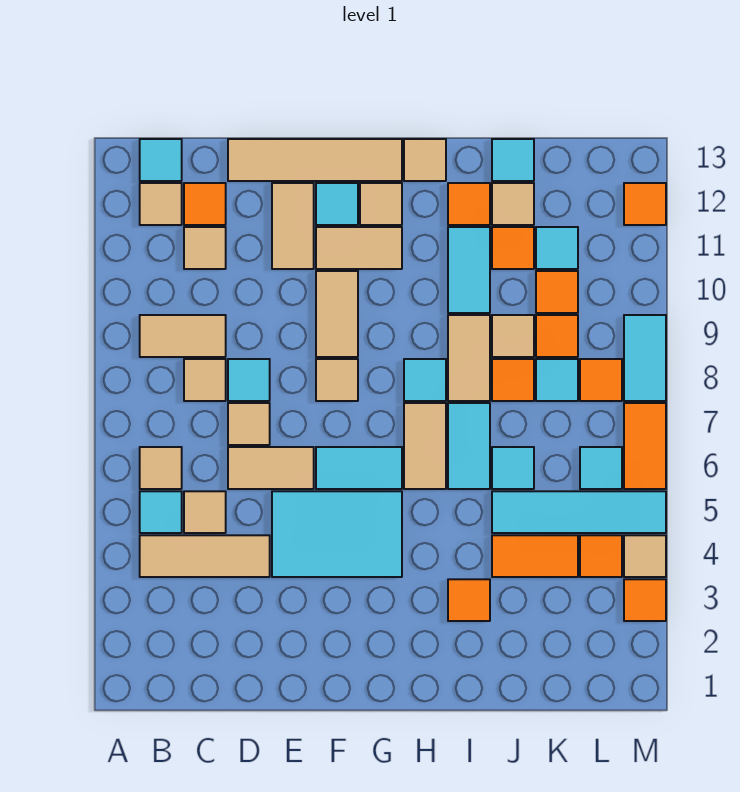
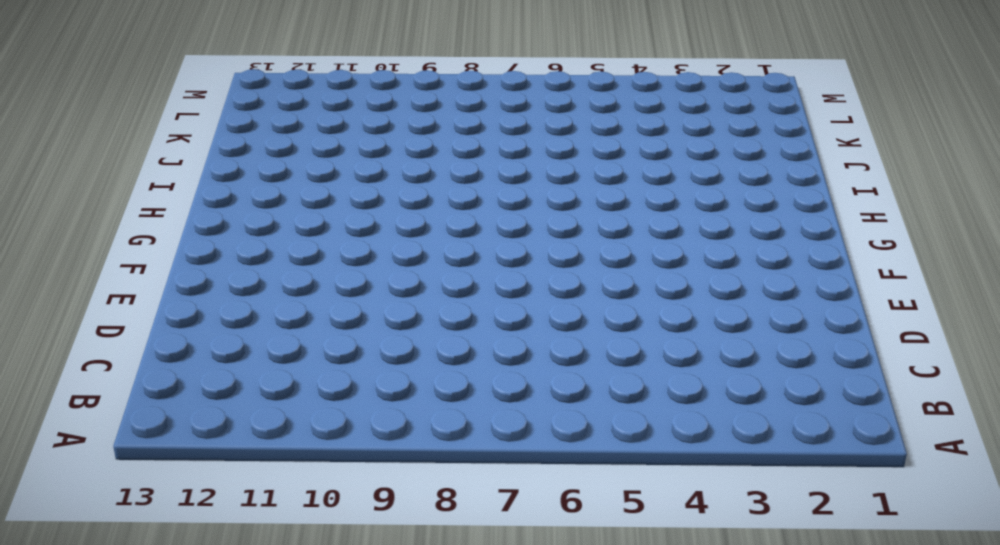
none -> tan tile B4:D4 level 1
none -> cyan tile B5 level 1
none -> tan tile B6 level 1
none -> tan tile B9:C9 level 1

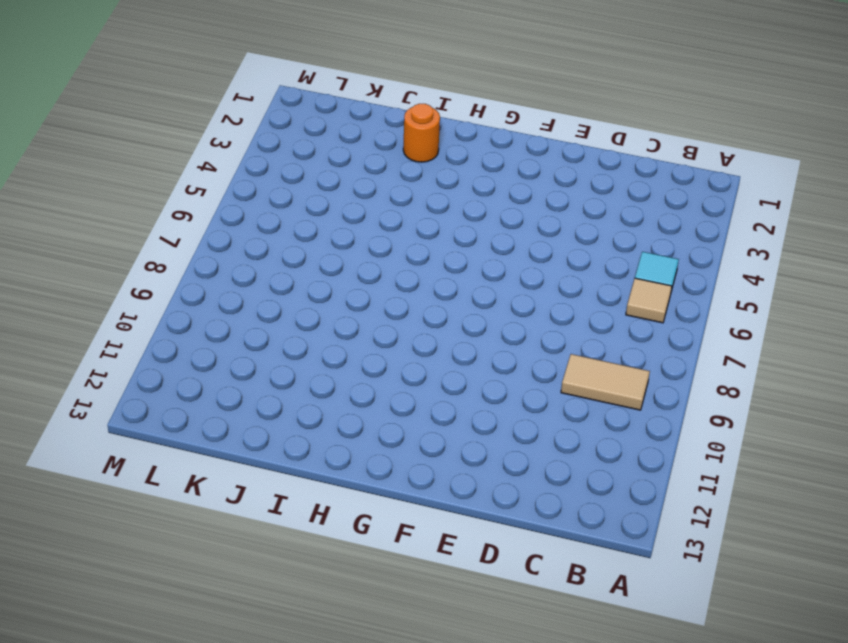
orange round brick I2 level 1 -> none
none -> tan tile B4:D4 level 1
none -> tan tile B12 level 1
none -> cyan tile B13 level 1
none -> tan tile C5 level 1

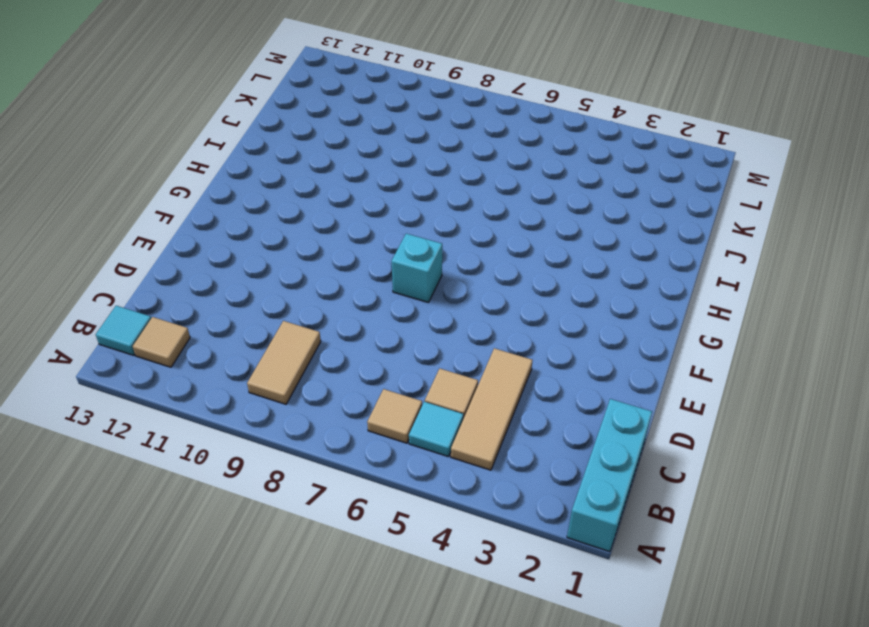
cyan brick A1:C1 level 1 -> none
cyan brick F7 level 1 -> none
none -> tan tile C8 level 1
none -> tan tile C11 level 1
none -> orange tile C12 level 1
none -> tan tile D6:E6 level 1

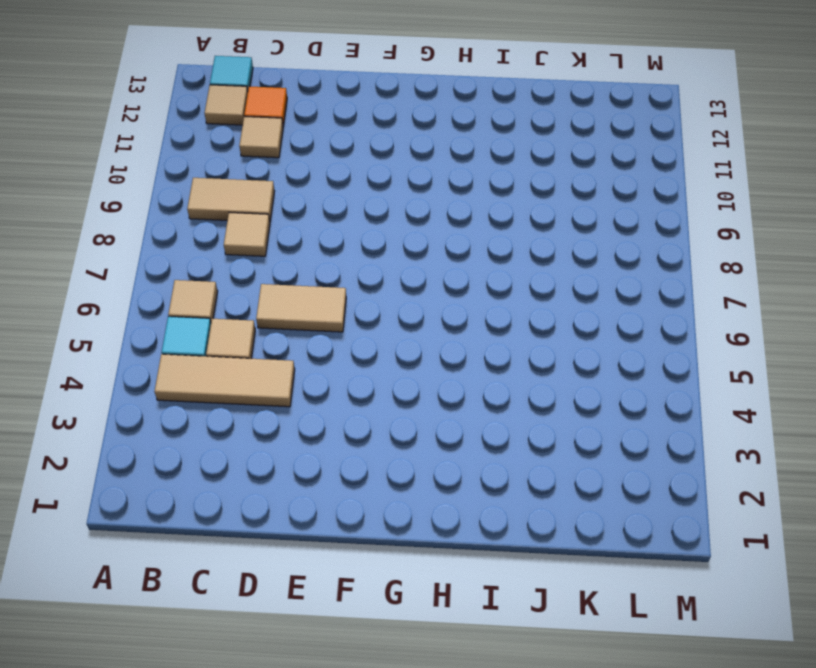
none -> tan tile D7 level 1
none -> cyan tile D8 level 1
none -> tan tile D13:G13 level 1
none -> cyan tile E4:G5 level 1

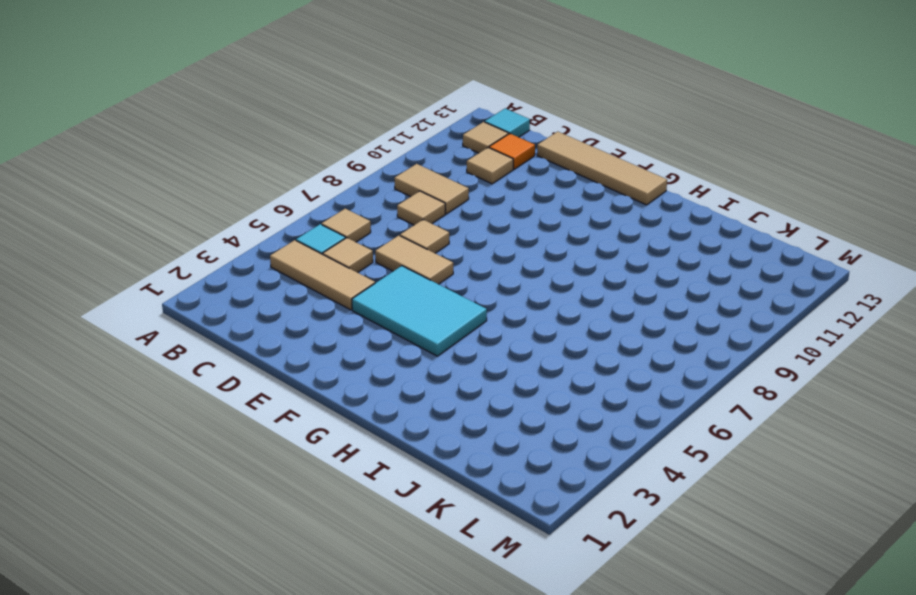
none -> cyan tile D8 level 1
none -> tan tile E11:E12 level 1
none -> cyan tile F6:G6 level 1
none -> tan tile F8 level 1

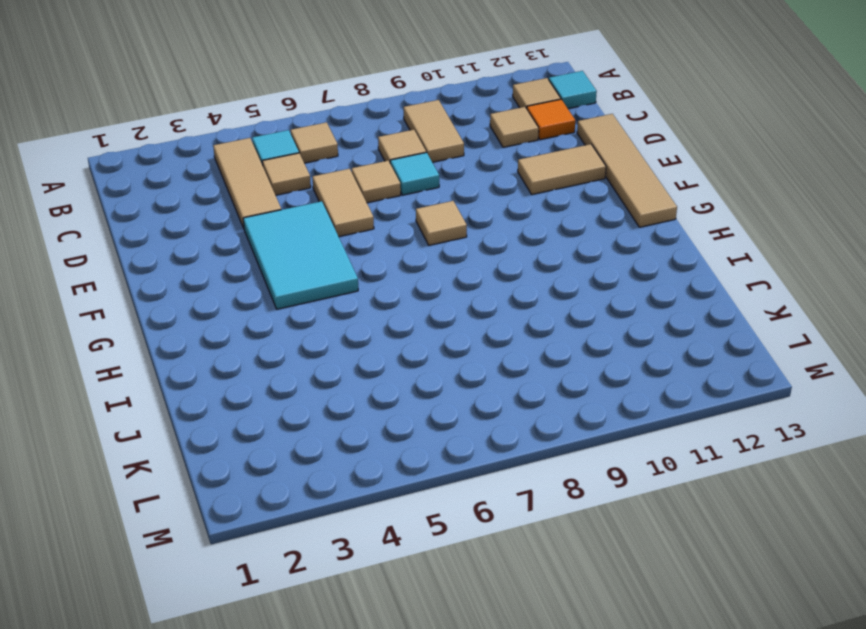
none -> cyan tile F6:G6 level 1
none -> tan tile F9:F10 level 1
none -> tan tile F11:G11 level 1
none -> cyan tile F12 level 1

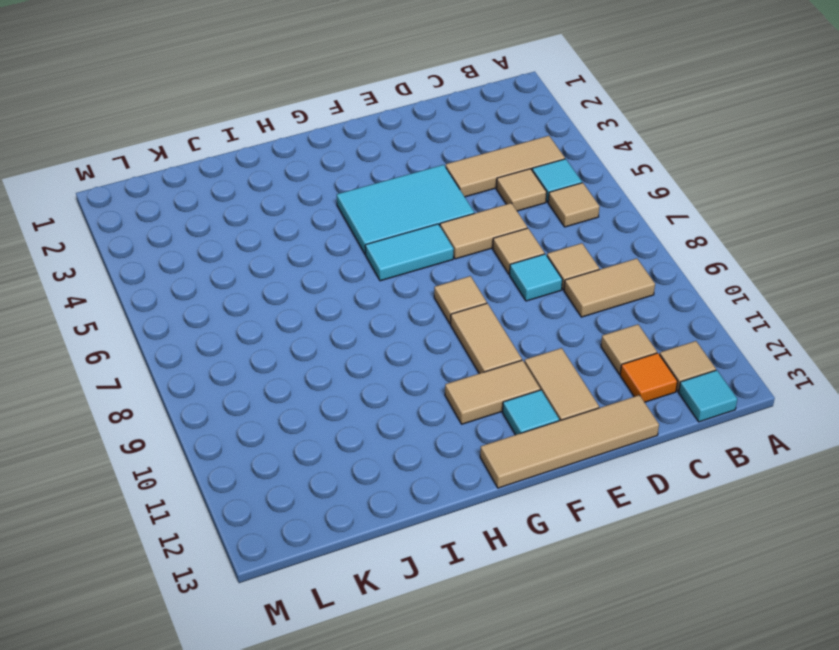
none -> tan tile G12 level 1
none -> tan tile H6:H7 level 1
none -> cyan tile H8 level 1
none -> tan tile H13 level 1

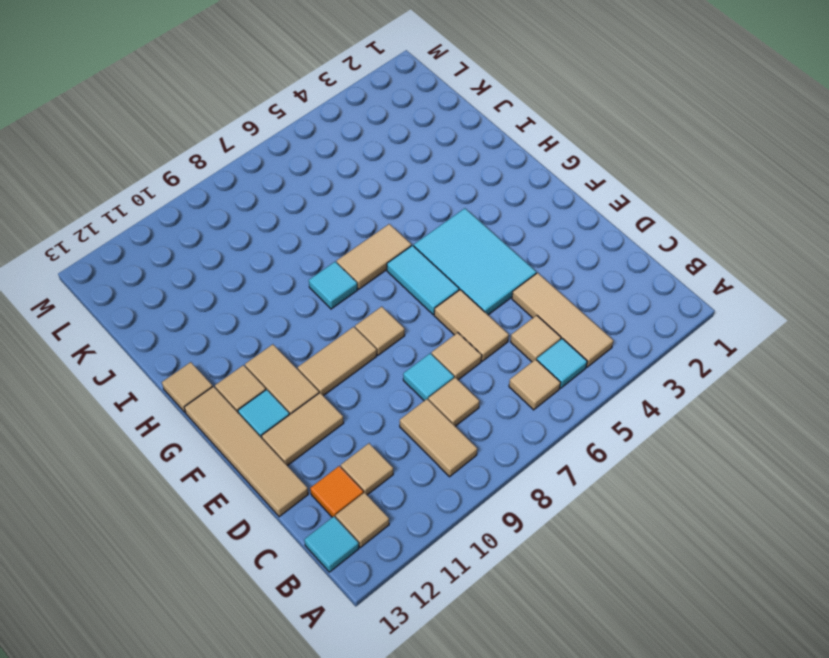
none -> orange tile I3 level 1
none -> cyan tile I6:I7 level 1
none -> tan tile I8:I9 level 1
none -> cyan tile I10:I11 level 1

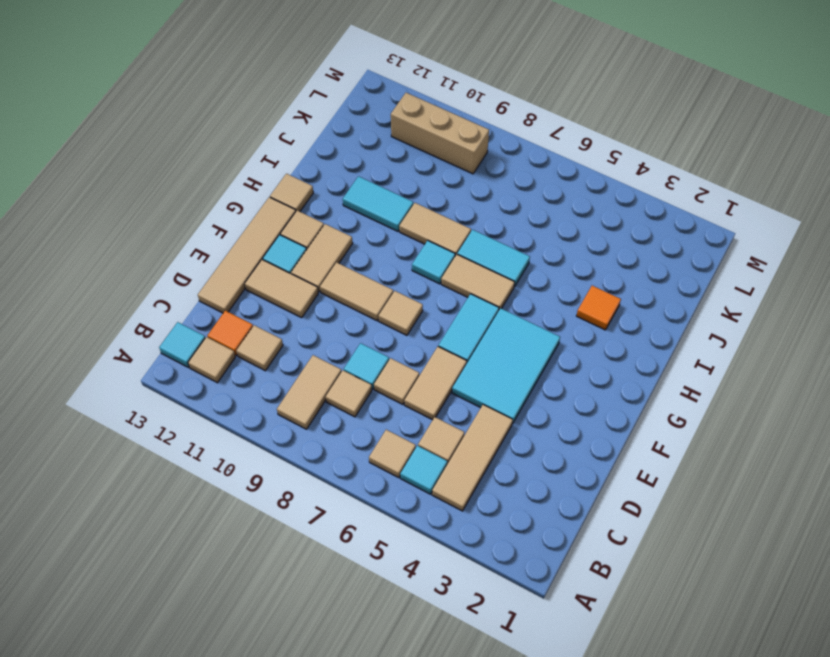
tan brick L9:L11 level 1 -> none
none -> orange tile I12 level 1
none -> orange tile J4:K4 level 1
none -> cyan tile J5:M5 level 1
none -> cyan tile J6 level 1

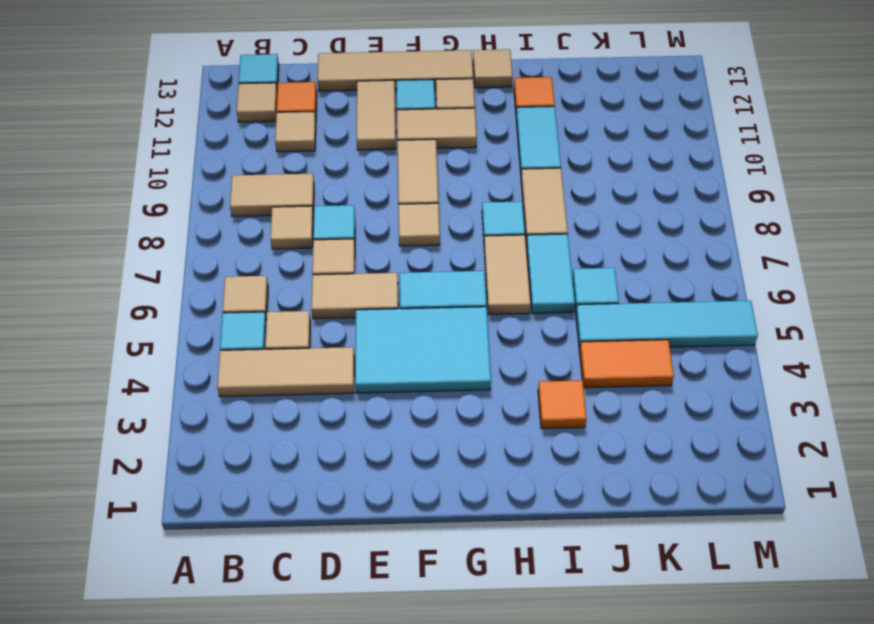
none -> orange tile J8 level 1
none -> tan tile J9 level 1
none -> orange tile J11 level 1
none -> tan tile J12 level 1

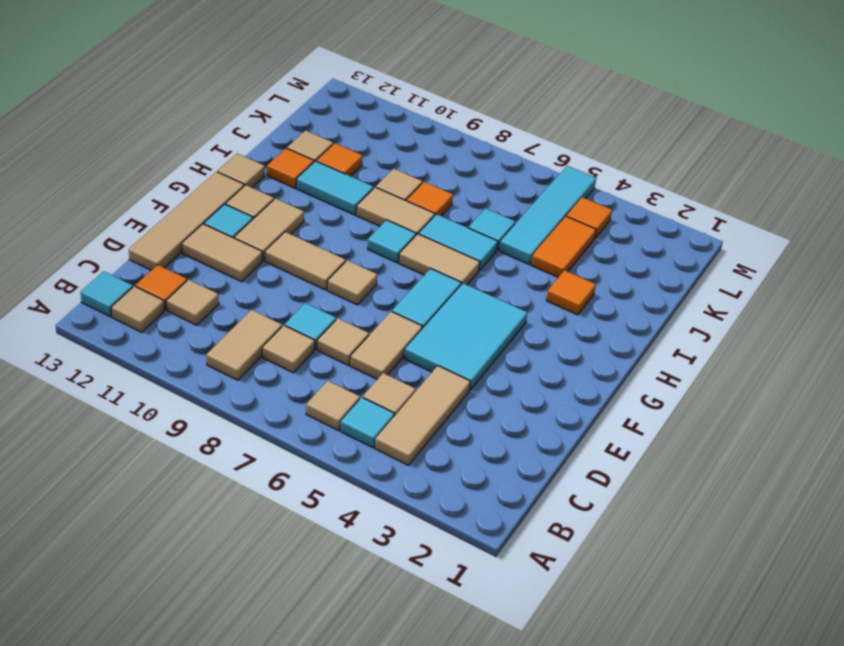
none -> cyan tile J13 level 1
none -> cyan tile K8 level 1
none -> orange tile K9 level 1
none -> orange tile K10 level 1

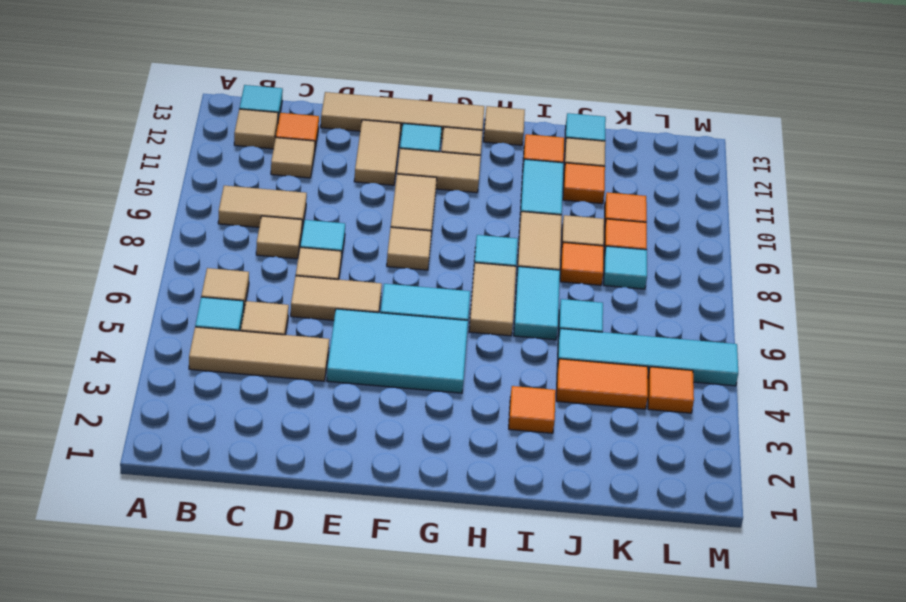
none -> cyan tile K11 level 1
none -> cyan tile L6 level 1
none -> orange tile L8 level 1
none -> orange tile M3 level 1

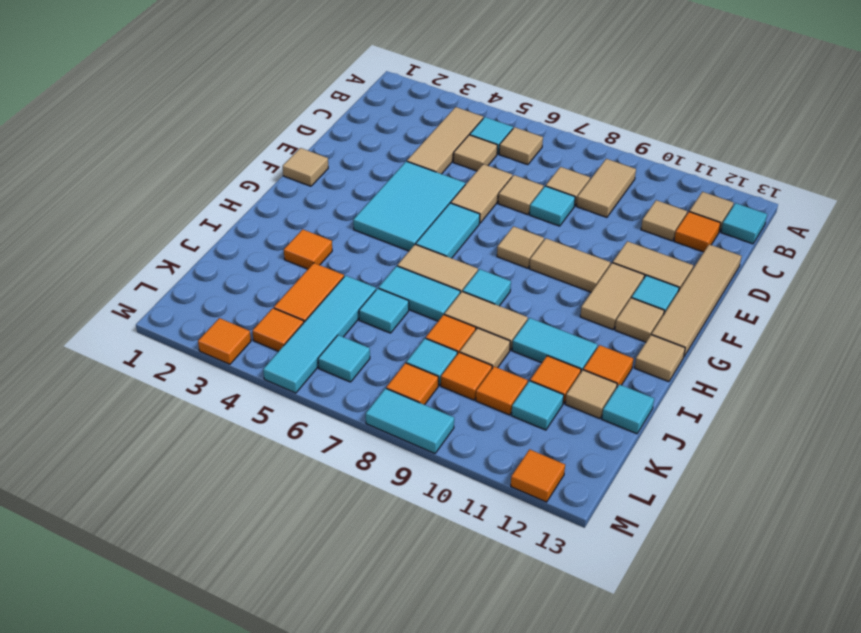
tan tile F1 level 1 -> tan tile M4 level 1
none -> orange tile M6:M7 level 1

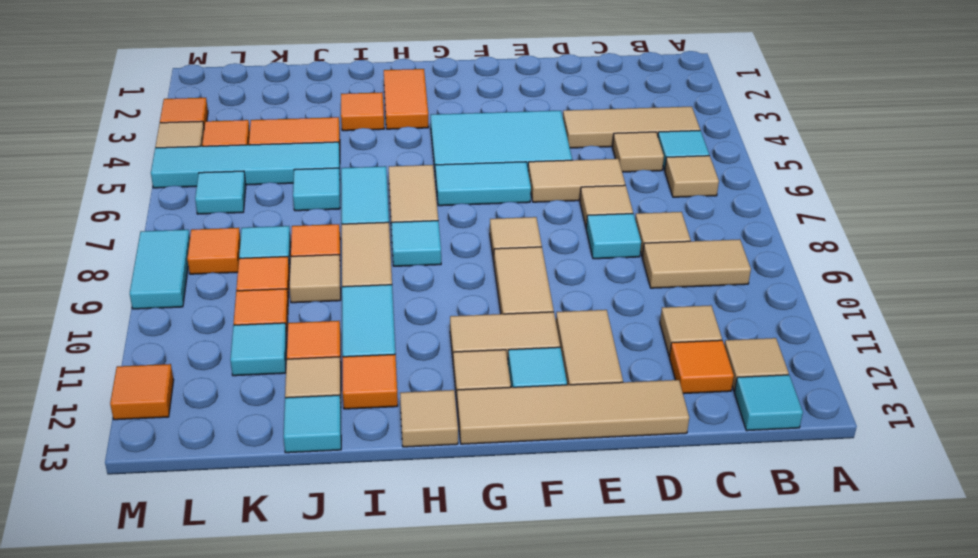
orange tile H2:H3 level 1 -> orange tile M6:M7 level 1

